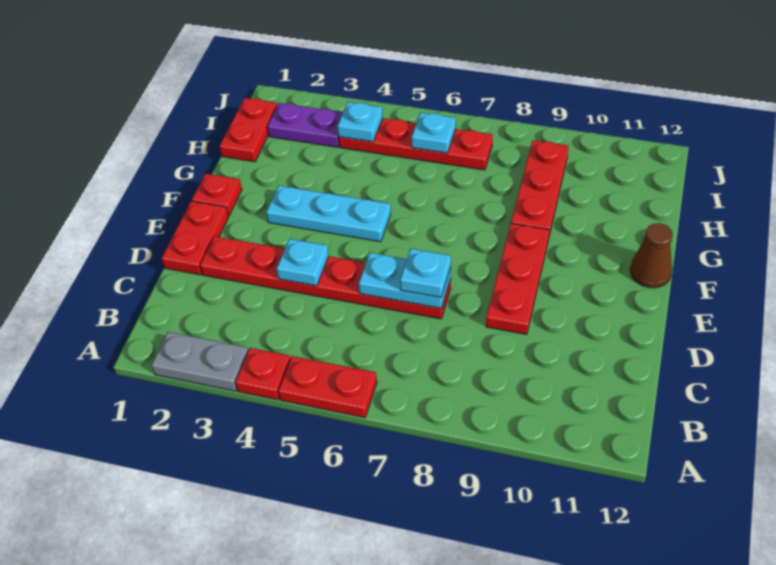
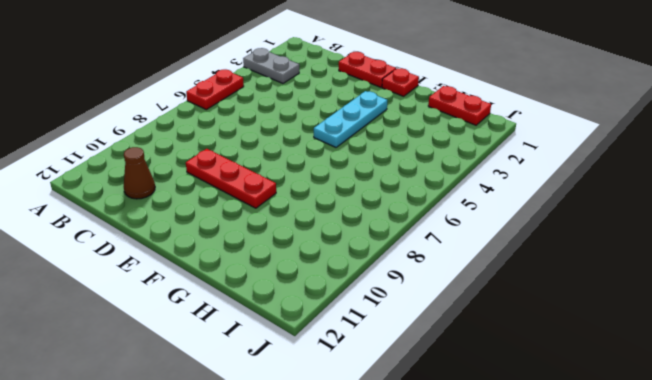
grey plate A3:B3 level 1 -> grey plate A2:A3 level 1
brown cone C11 level 1 -> brown cone F12 level 1
none -> red plate A4 level 1
none -> red plate D2:D7 level 1
none -> red plate G9:I9 level 1

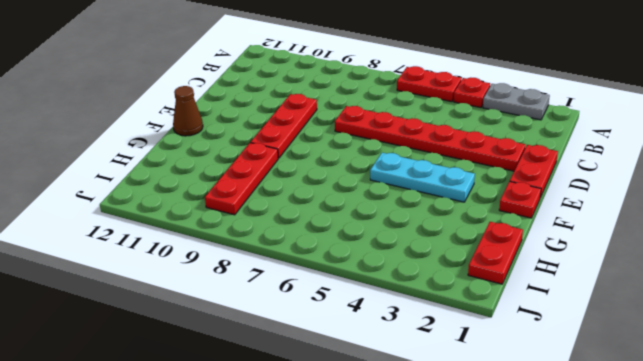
none -> purple plate I2:I3 level 1
none -> red plate I4:I7 level 1
none -> cyan plate D4 level 2

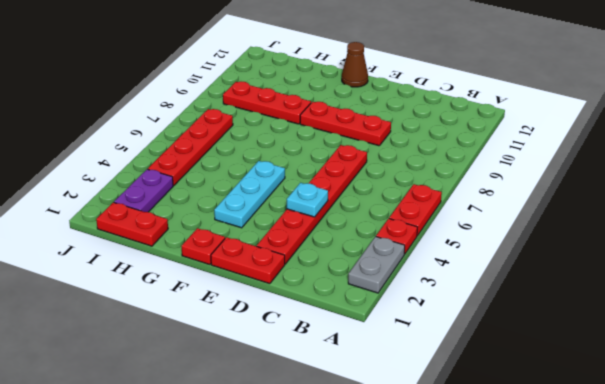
none -> cyan plate D6:D7 level 2
none -> cyan plate I4 level 2
none -> cyan plate I6 level 2

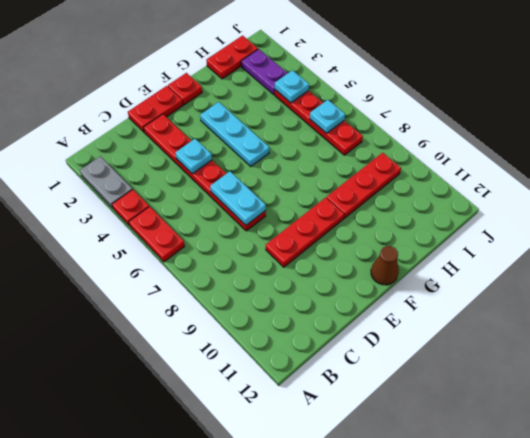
none -> cyan plate D7 level 3

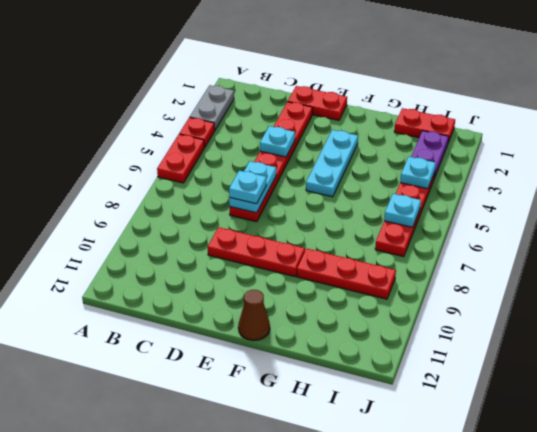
none -> red plate F1 level 1

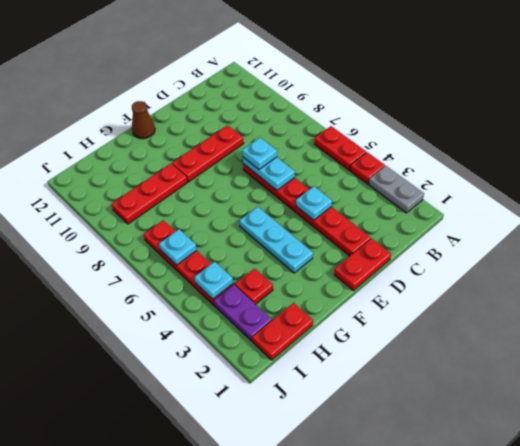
red plate H3 level 1 -> red plate F1 level 1

